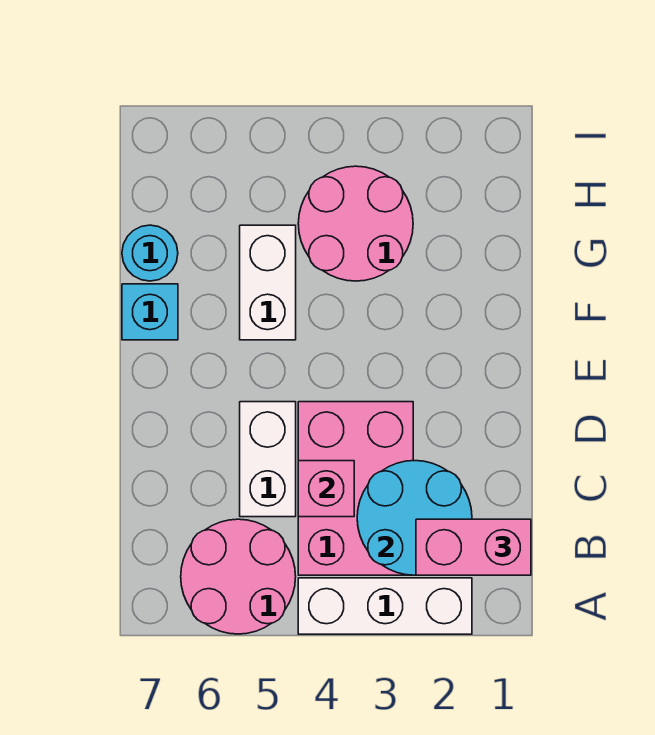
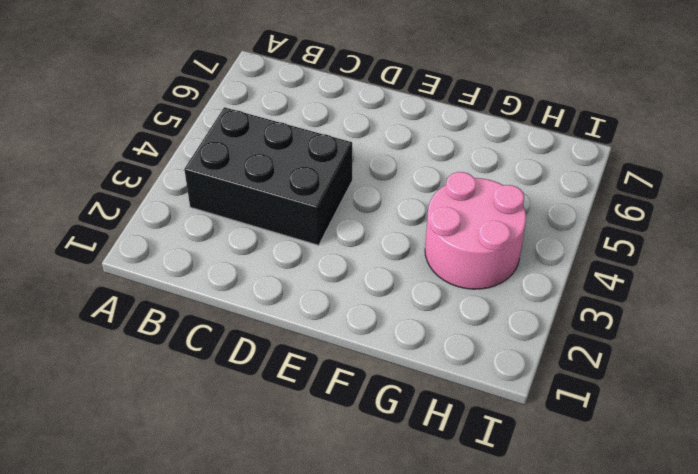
black brick B3:D4 level 1 -> pink brick B3:D4 level 1
none -> white brick A2:A4 level 1
none -> pink round brick A5:B6 level 1

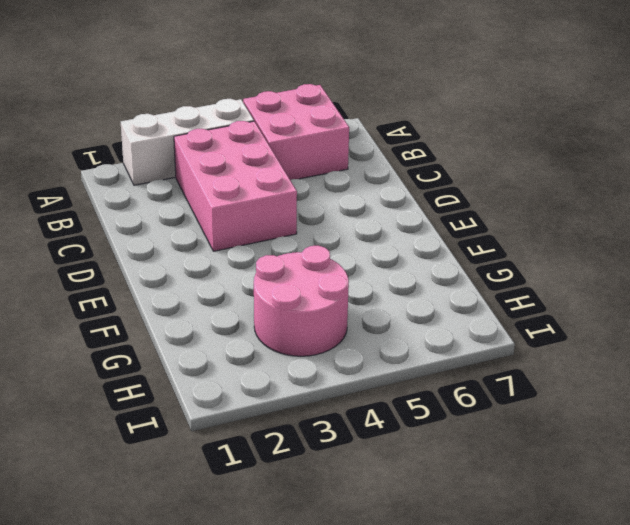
pink brick A5:B6 level 1 -> pink round brick A5:B6 level 1
none -> white brick C5:D5 level 1
none -> white brick F5:G5 level 1

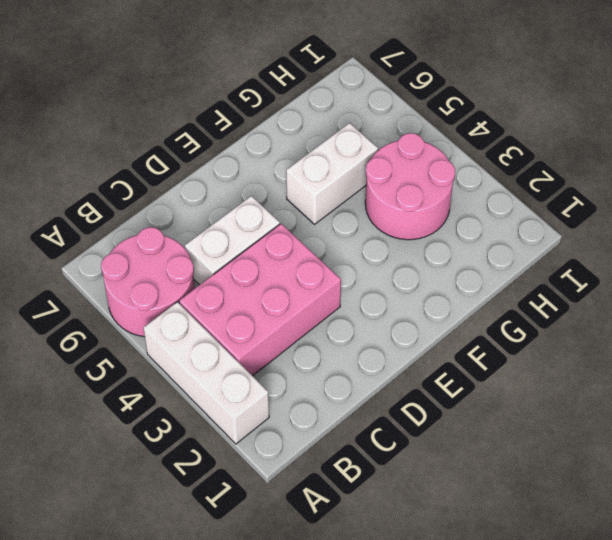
none -> cyan brick F7 level 1
none -> cyan round brick G7 level 1

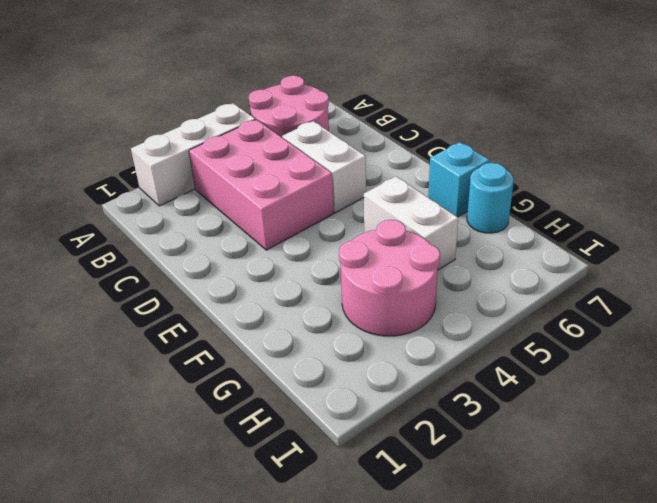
none -> cyan round brick B2:C3 level 2
none -> pink brick C4 level 2

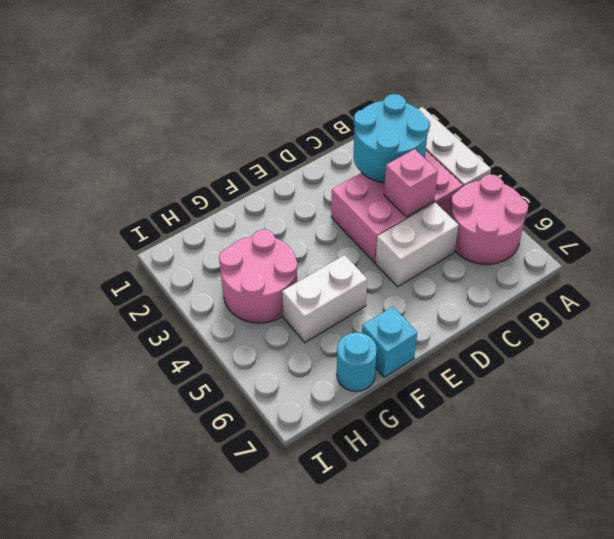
none -> pink brick B1:B2 level 3

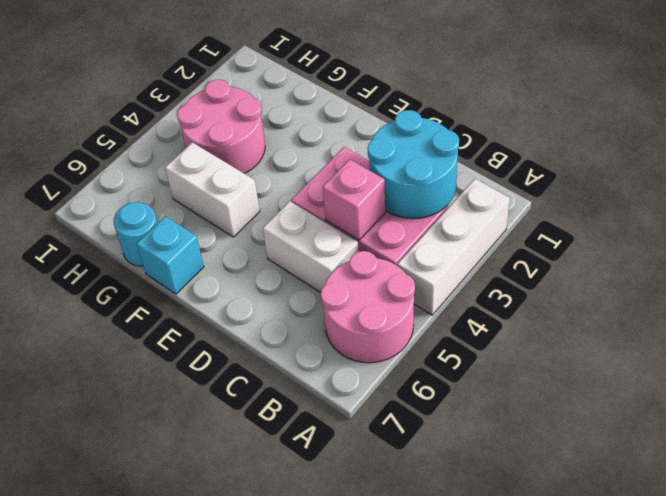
none -> pink brick B1:B2 level 3

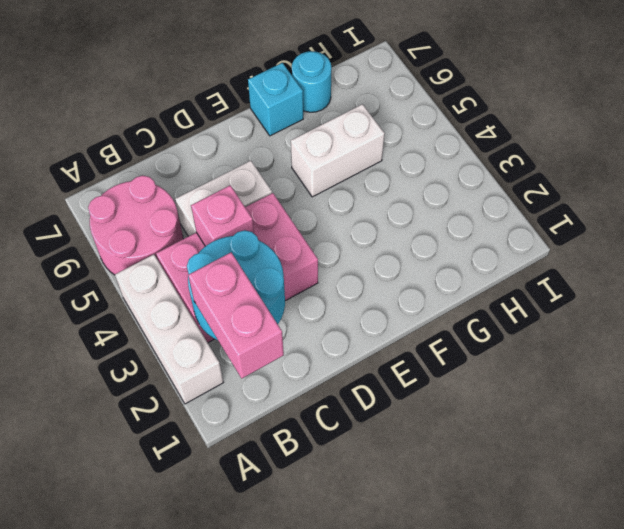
none -> pink round brick G3:H4 level 1

